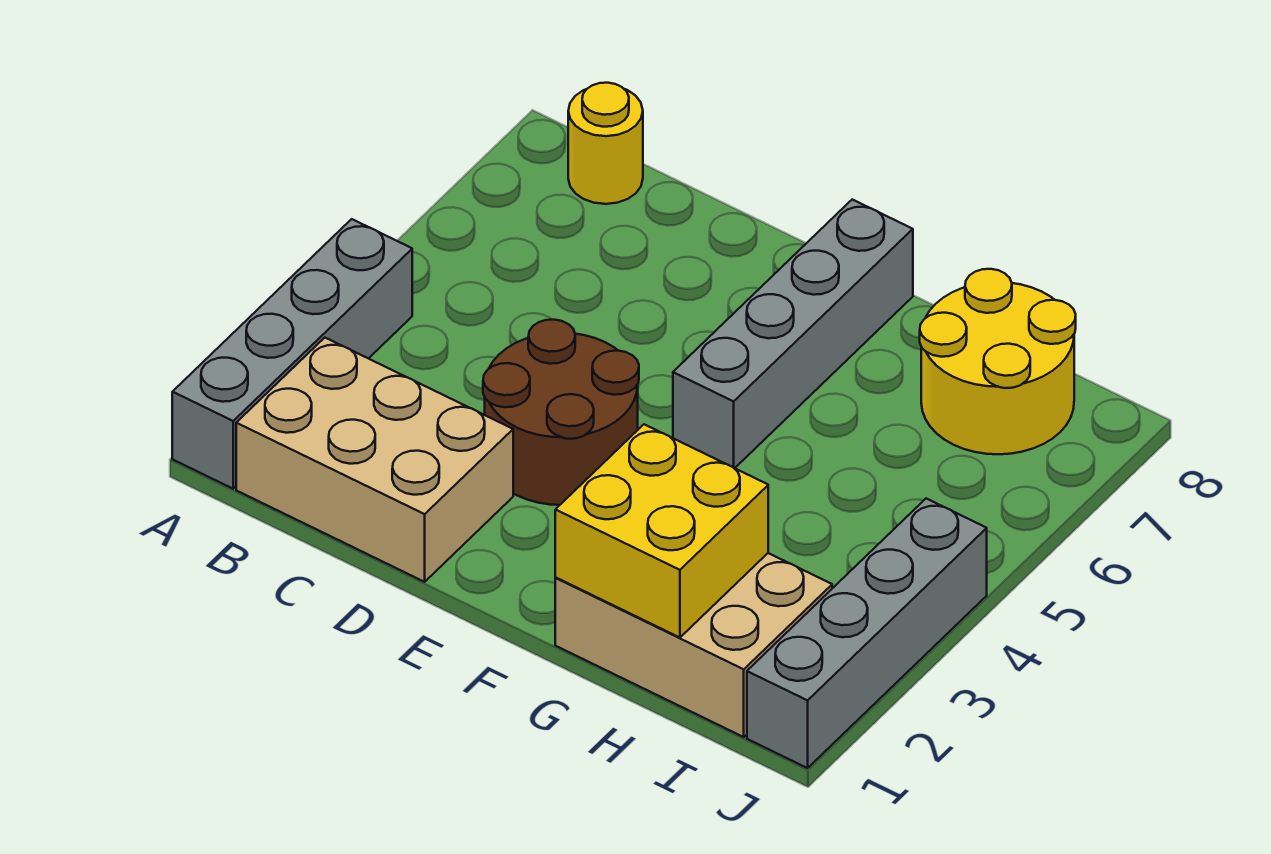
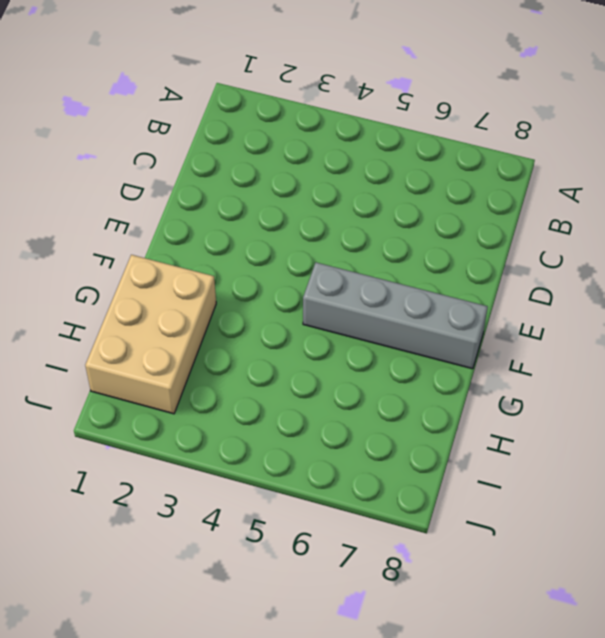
none -> grey brick A1:A4 level 1
none -> tan brick B1:D2 level 1

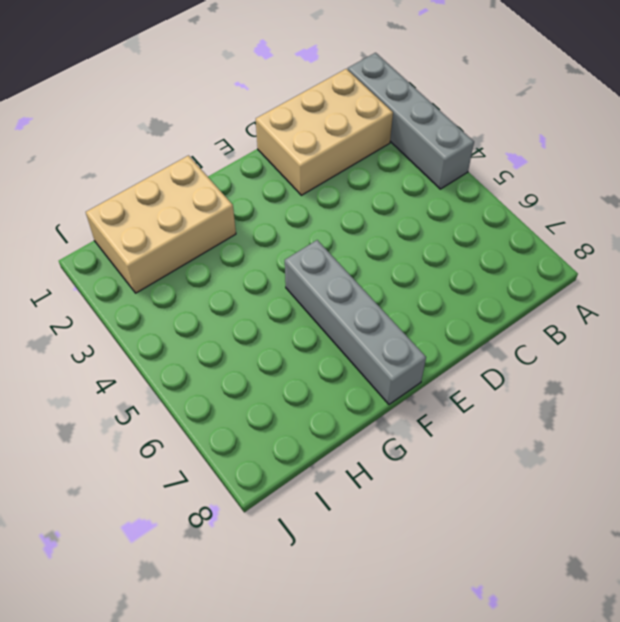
none -> yellow round brick B8 level 1
none -> brown round brick D3:E4 level 1

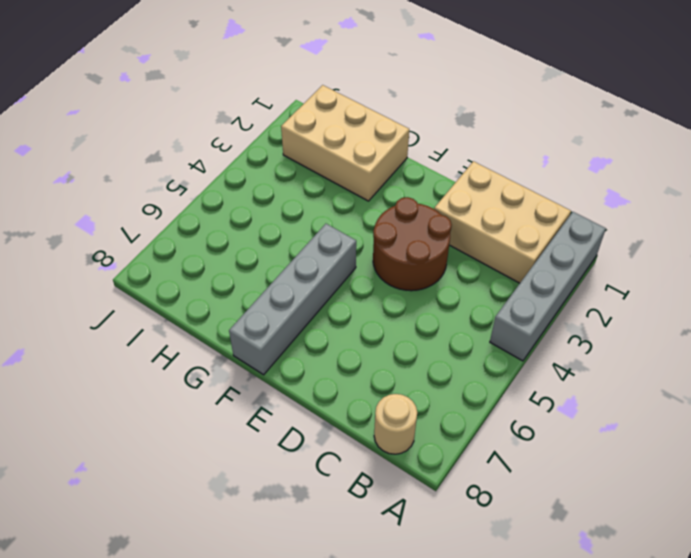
tan round brick B8 level 1 -> yellow round brick B8 level 1
none -> yellow round brick H7:I8 level 1
none -> grey brick J1:J4 level 1

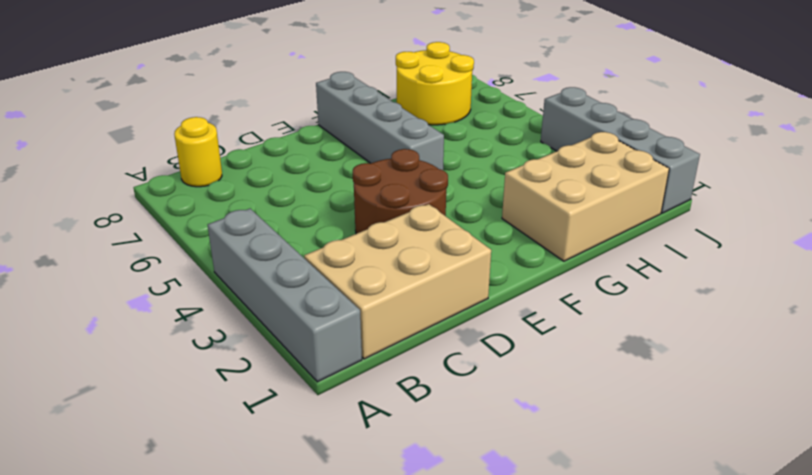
none -> yellow brick G1:H2 level 2

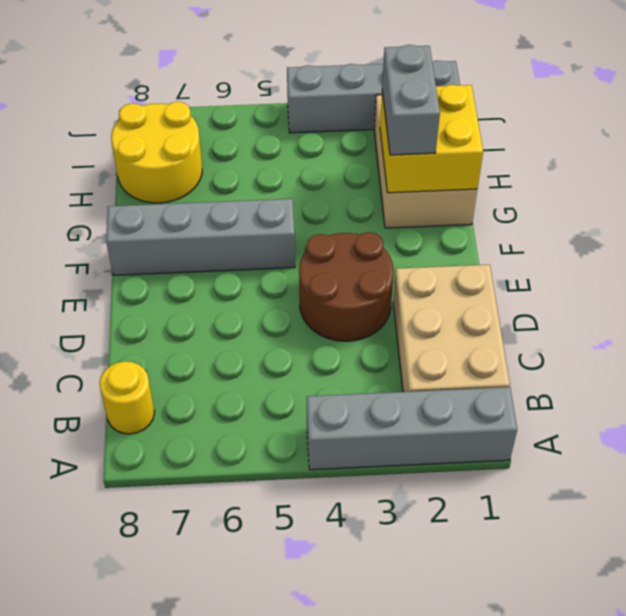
grey brick G2:H2 level 3 -> none

